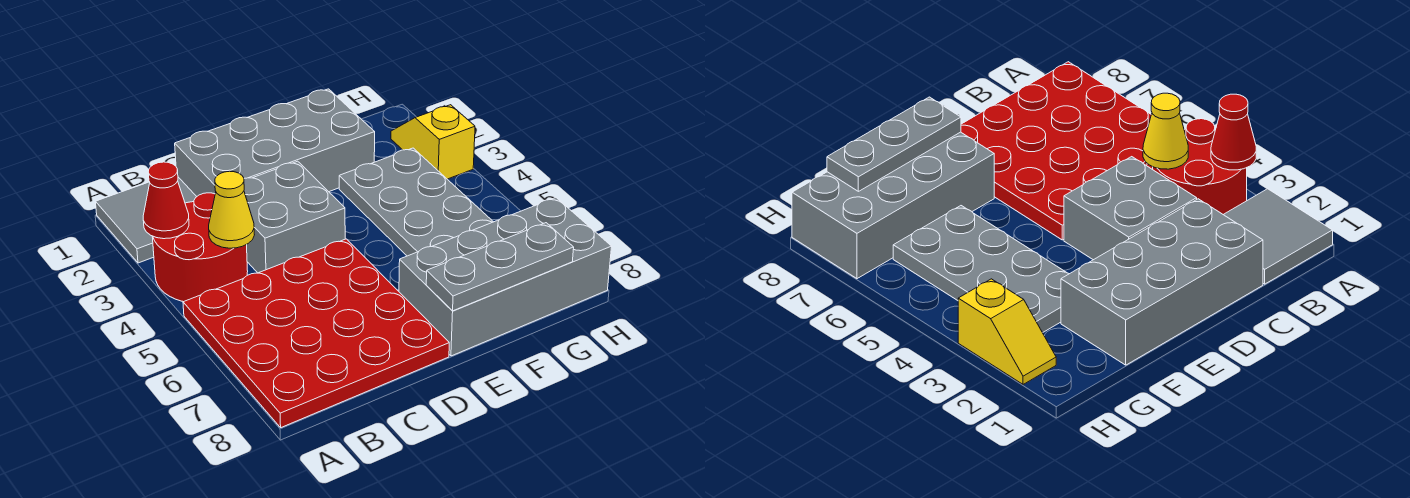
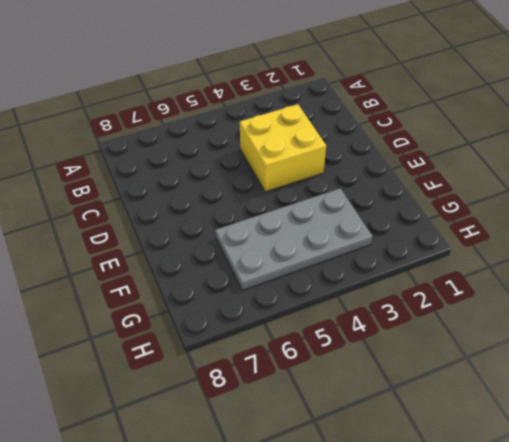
yellow brick C3:D4 level 1 -> grey brick C3:D4 level 1
none -> grey tile A1:B2 level 1
none -> red round brick A3:B4 level 1

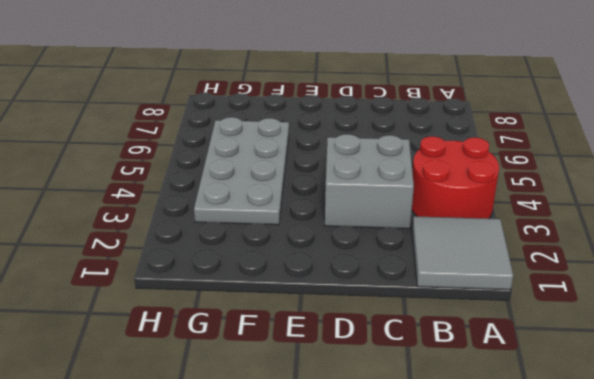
none -> red plate A5:D8 level 1
none -> grey brick C1:F2 level 1

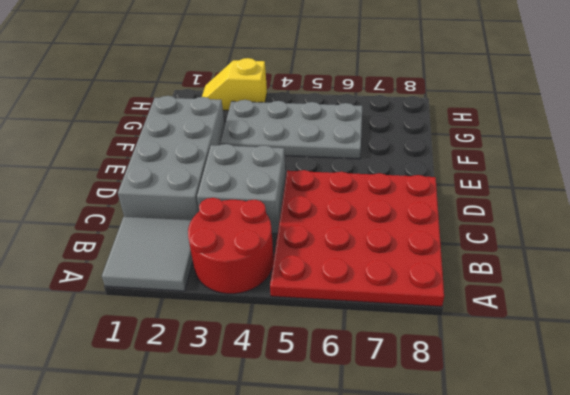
none -> grey brick E7:H8 level 1
none -> red cone A3 level 2

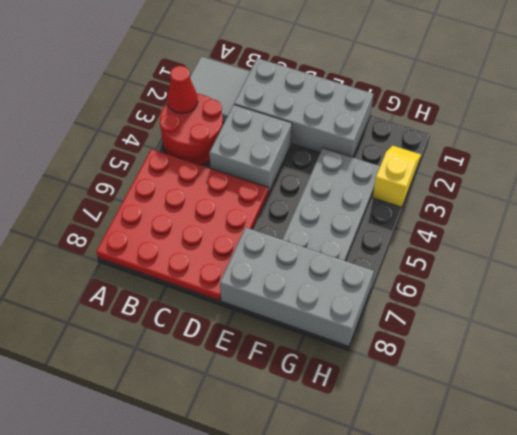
none -> yellow cone B4 level 2
none -> grey plate E8:G8 level 2

